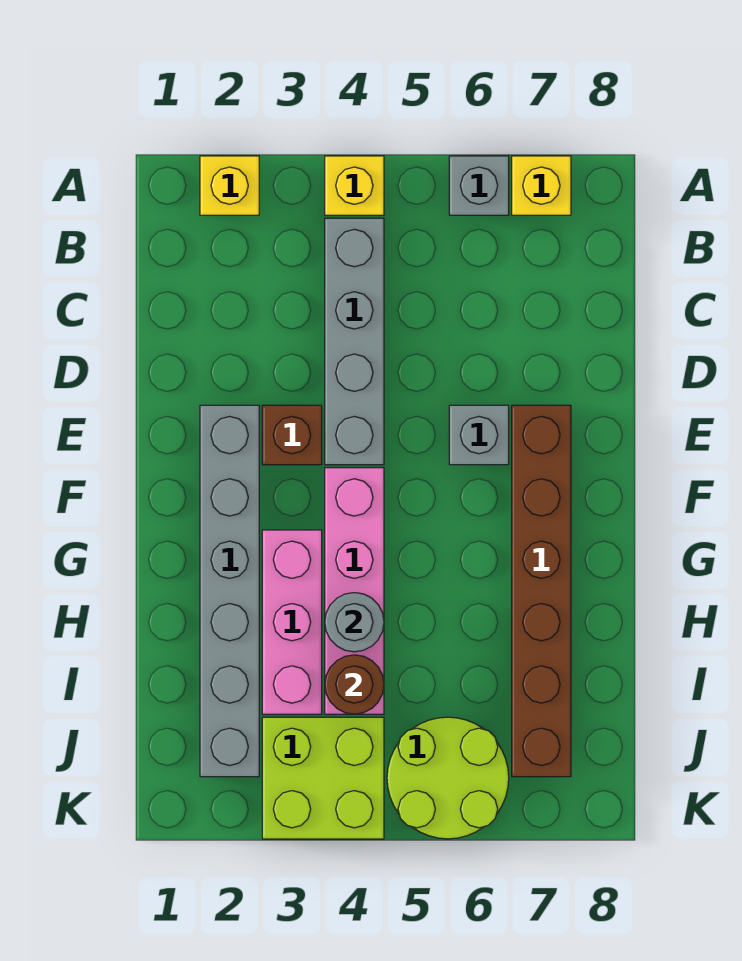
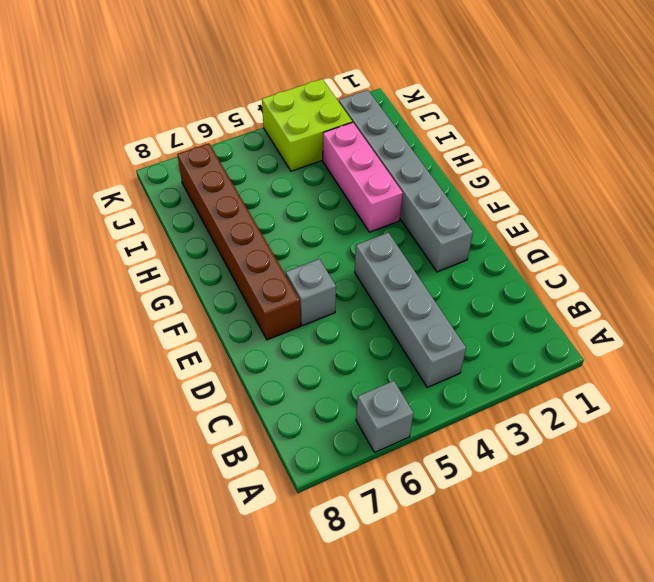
none -> yellow brick A2 level 1
none -> yellow brick A4 level 1
none -> yellow brick A7 level 1

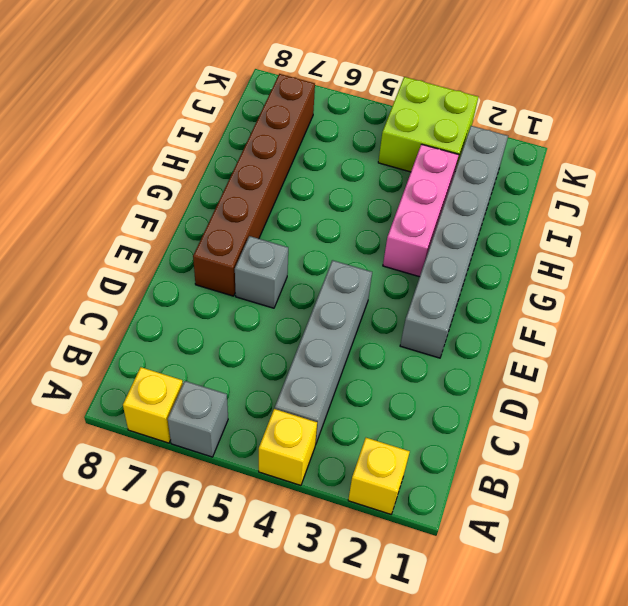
none -> brown brick E3 level 1
none -> pink brick F4:I4 level 1
none -> lime round brick J5:K6 level 1

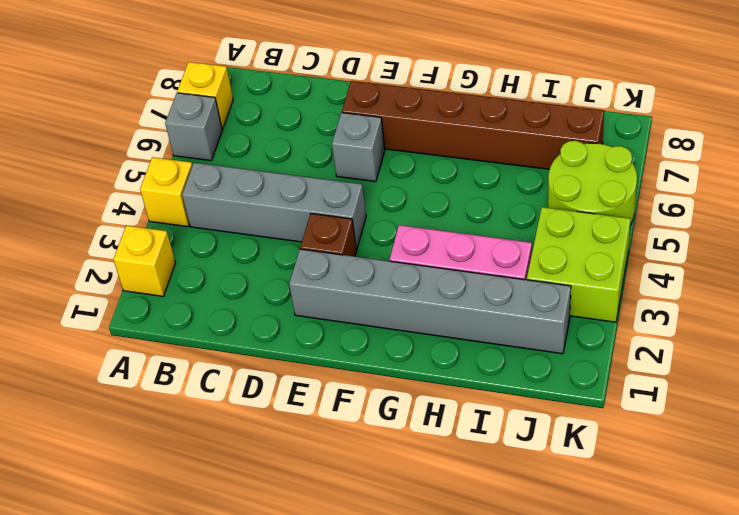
none -> pink brick F4:I4 level 1
none -> grey round brick H4 level 2
none -> brown round brick I4 level 2

